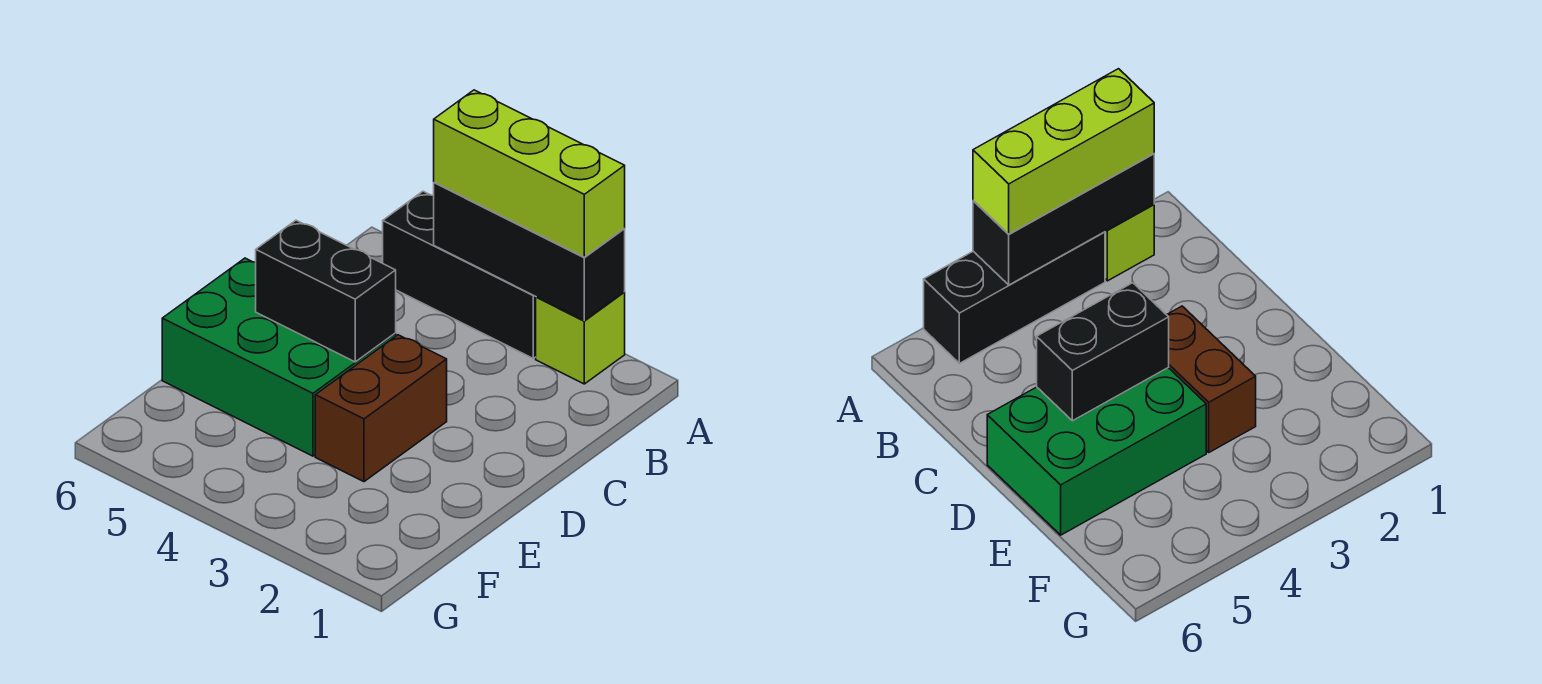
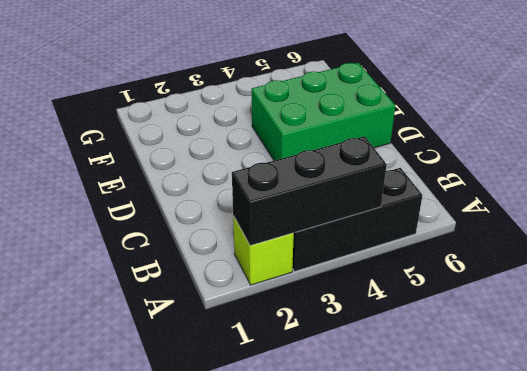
none -> brown brick D3:E3 level 1
none -> black brick D4:D5 level 2

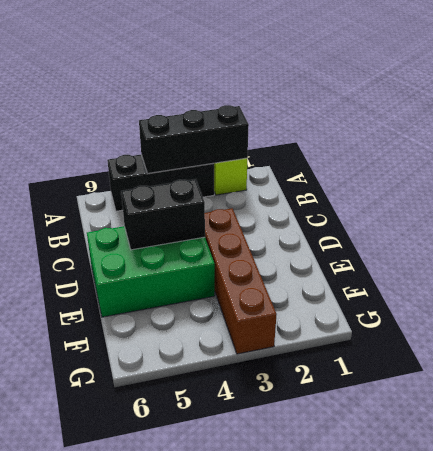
brown brick D3:G3 level 1 -> brown brick D3:E3 level 1
none -> lime brick A2:A4 level 3

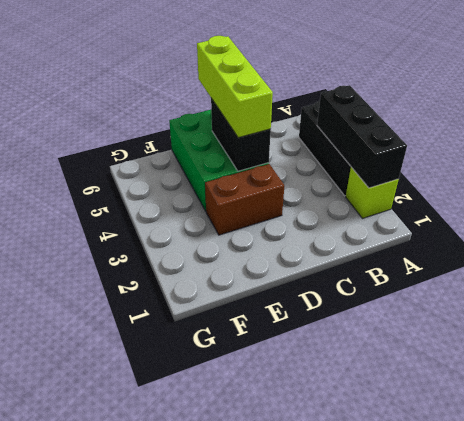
lime brick D4:D6 level 3 -> lime brick A2:A4 level 3

